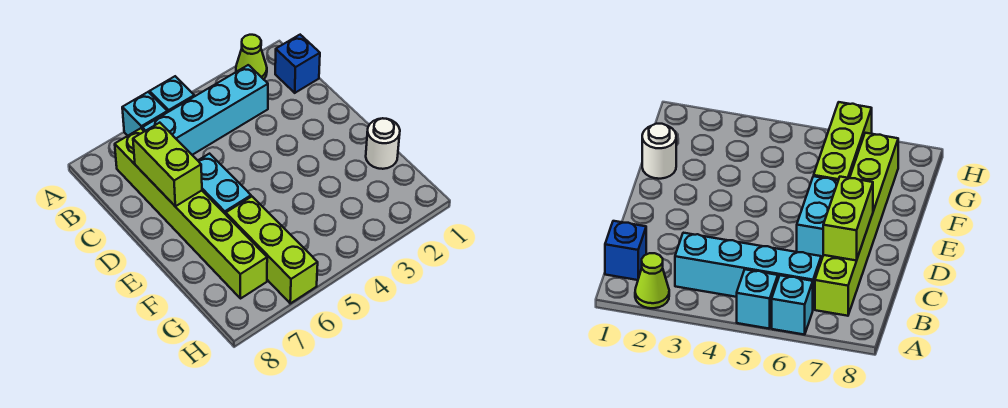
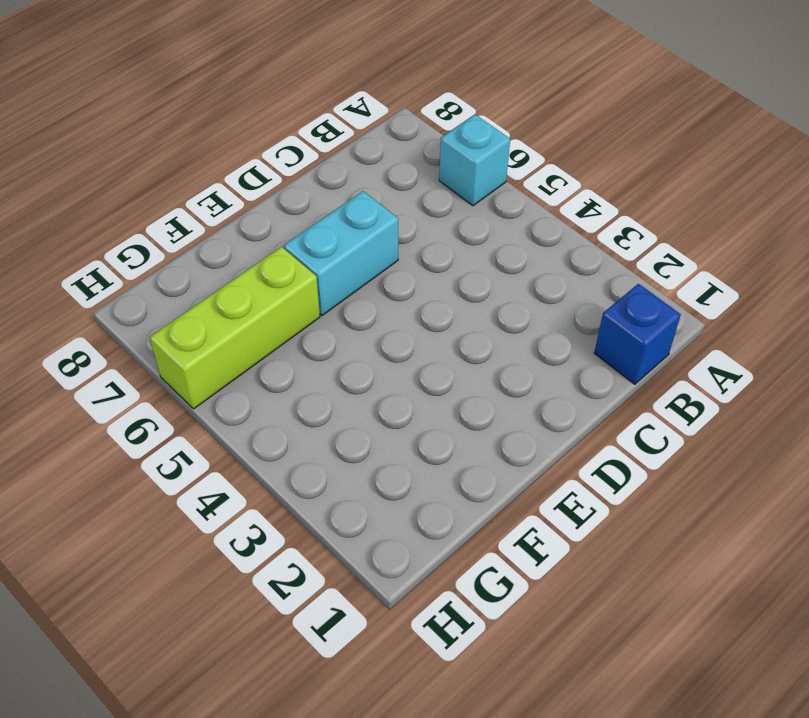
none -> lime cone A2 level 1
none -> cyan brick A5 level 1

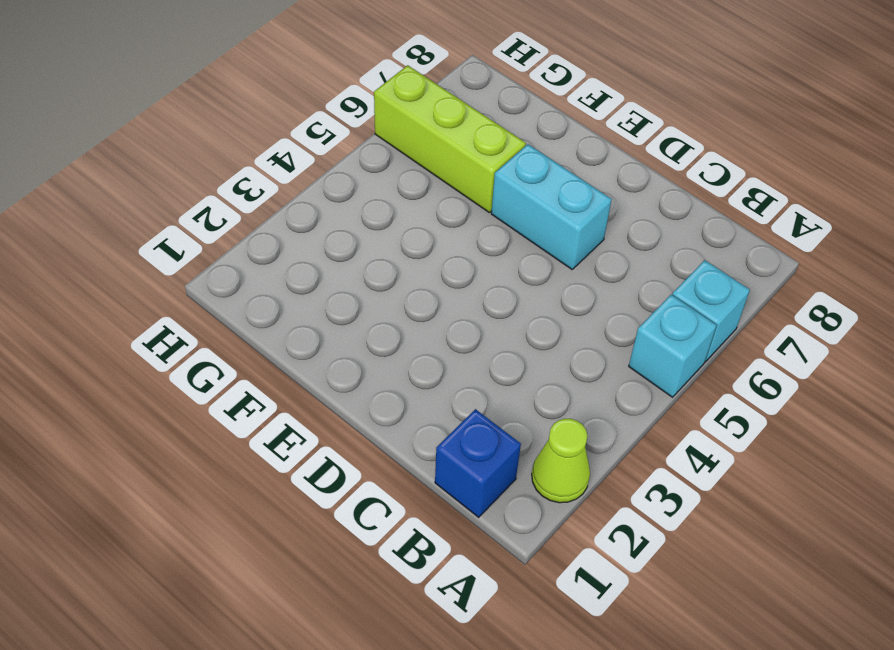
none -> cyan brick B3:B6 level 1
none -> lime brick B7:G7 level 1

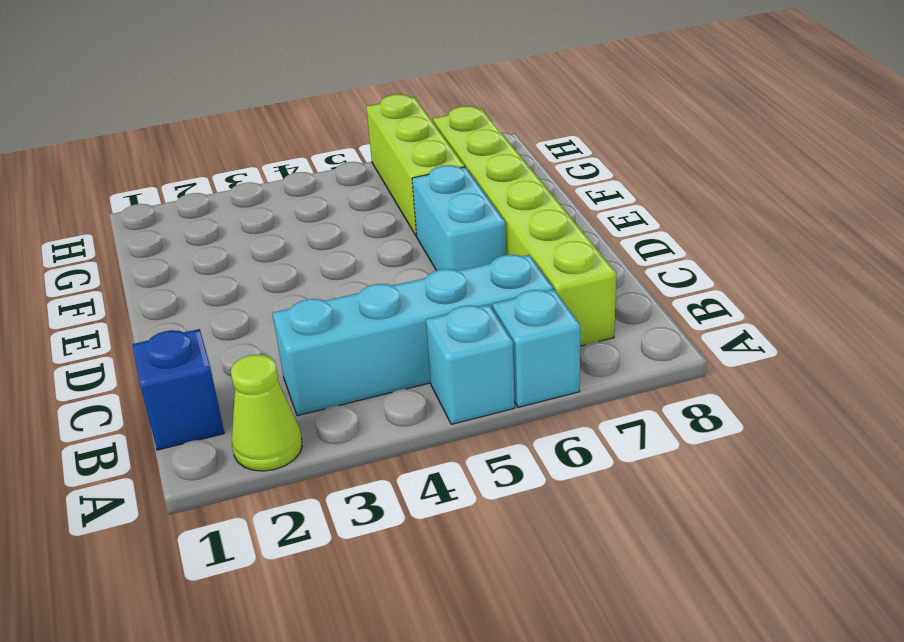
none -> white round brick F1 level 1
none -> lime brick C7:D7 level 2

